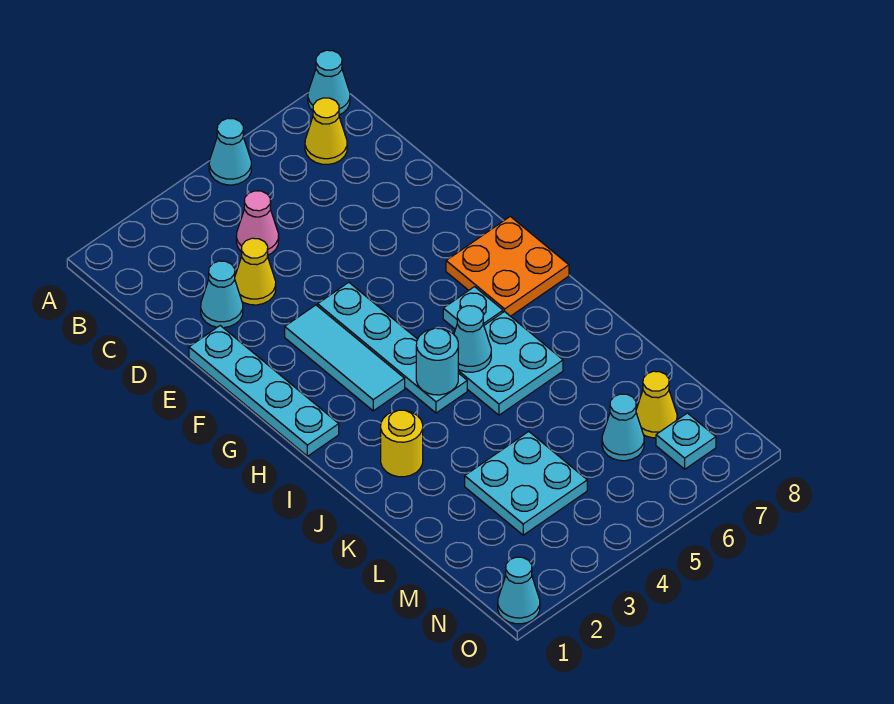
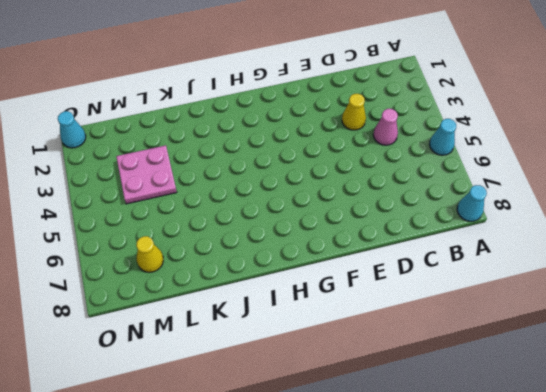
pink plate L3:M4 level 1 -> cyan plate L3:M4 level 1
none -> yellow cone B7 level 1
none -> cyan cone D2 level 1
none -> cyan plate E1:H1 level 1

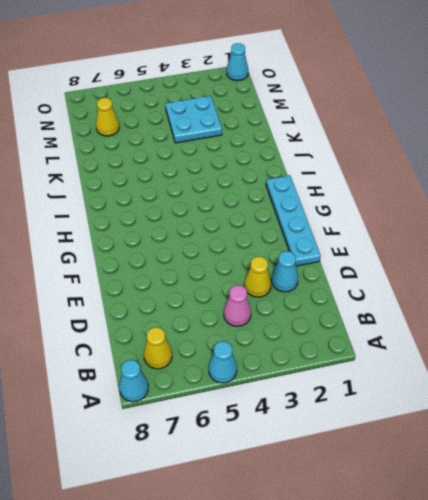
none -> cyan tile F3:H3 level 1
none -> cyan plate F4:I4 level 1
none -> orange plate G7:H8 level 1

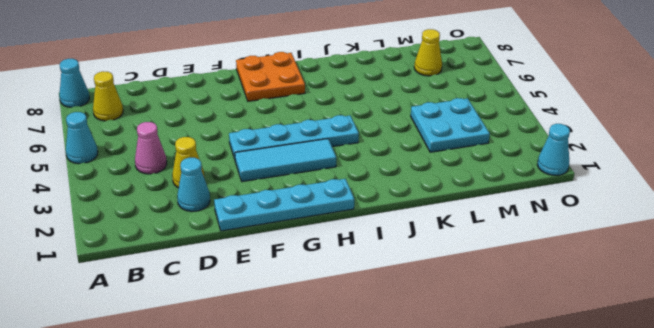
none -> cyan plate H6 level 1
none -> cyan plate I5:J6 level 1
none -> yellow round brick J2 level 1

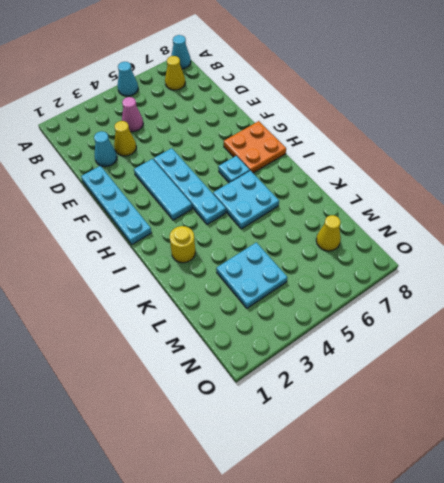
none -> cyan cone M6 level 1
none -> cyan plate N7 level 1
none -> cyan cone O1 level 1

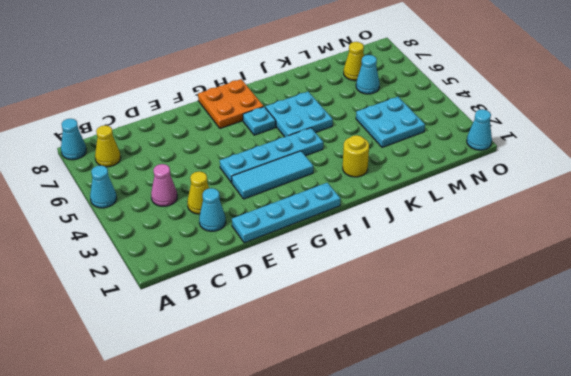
none -> cyan plate N7 level 1
none -> cyan round brick I4 level 2
none -> cyan cone I5 level 2

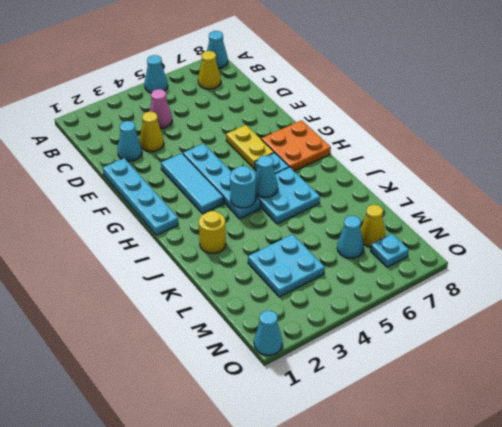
yellow plate F6:G6 level 1 -> none

